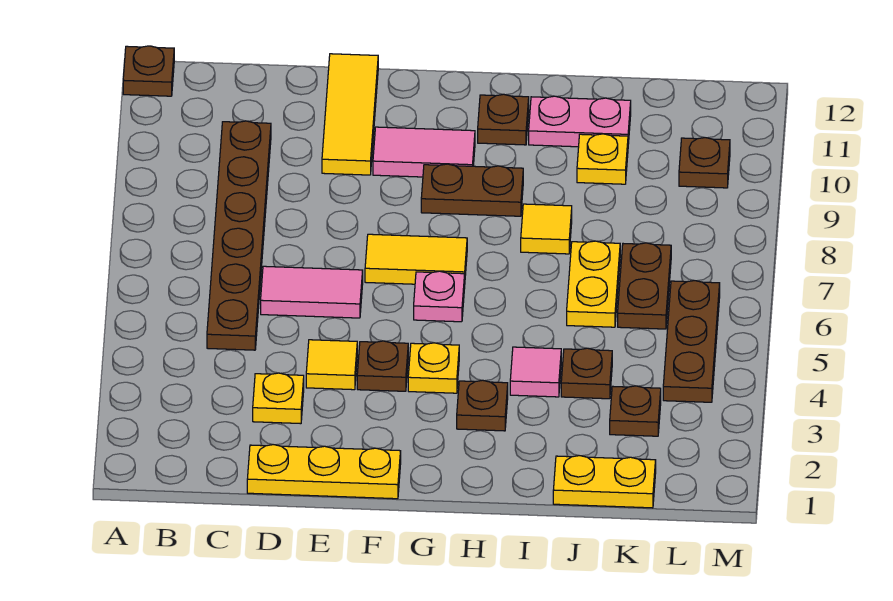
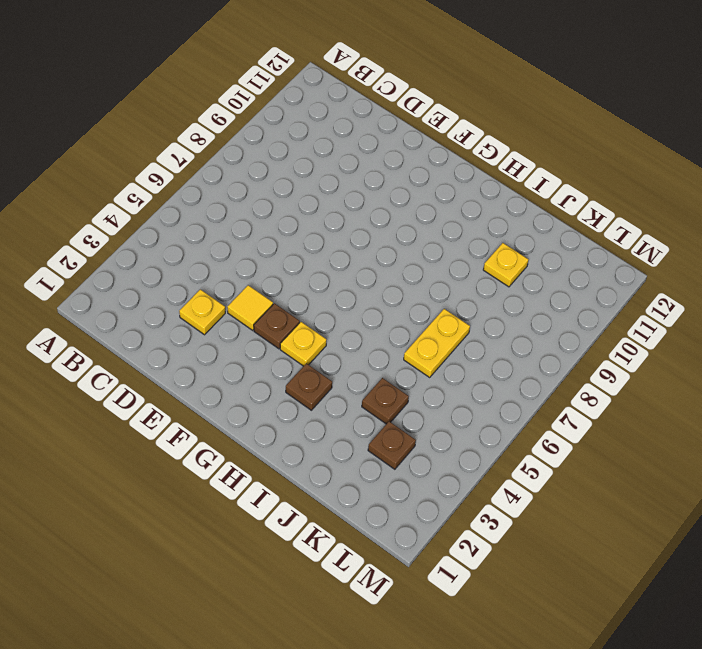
none -> brown plate A12 level 1
none -> brown plate C5:C10 level 1
none -> yellow plate D1:F1 level 1

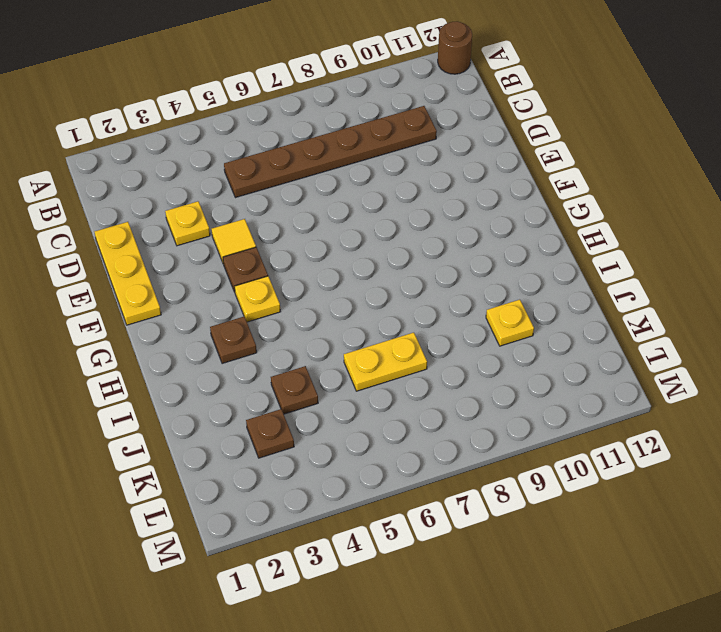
brown round brick A12 level 1 -> brown plate A12 level 1
none -> pink tile D6:E6 level 1
none -> yellow tile E10:E12 level 1
none -> yellow tile F7:G7 level 1

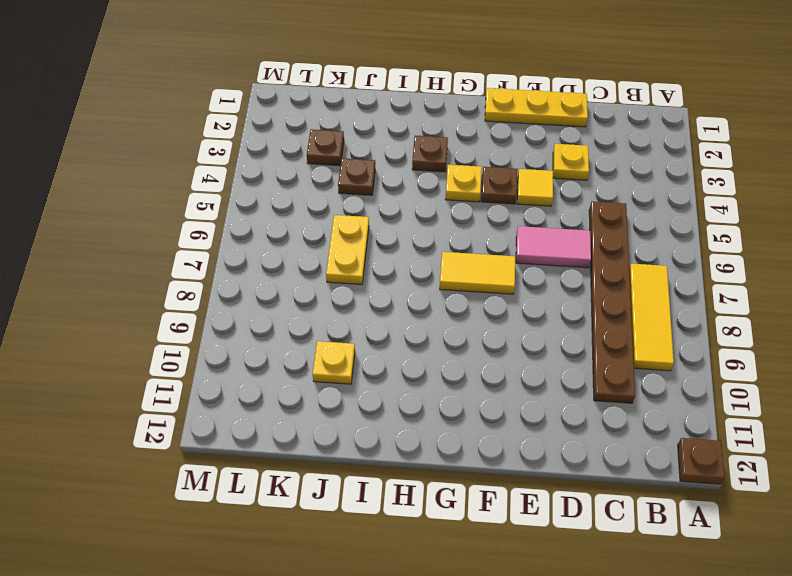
yellow tile B7:B9 level 1 -> yellow tile E10:E12 level 1
none -> pink tile F10:G10 level 1
none -> pink plate G6 level 1
none -> brown plate G9:H9 level 1

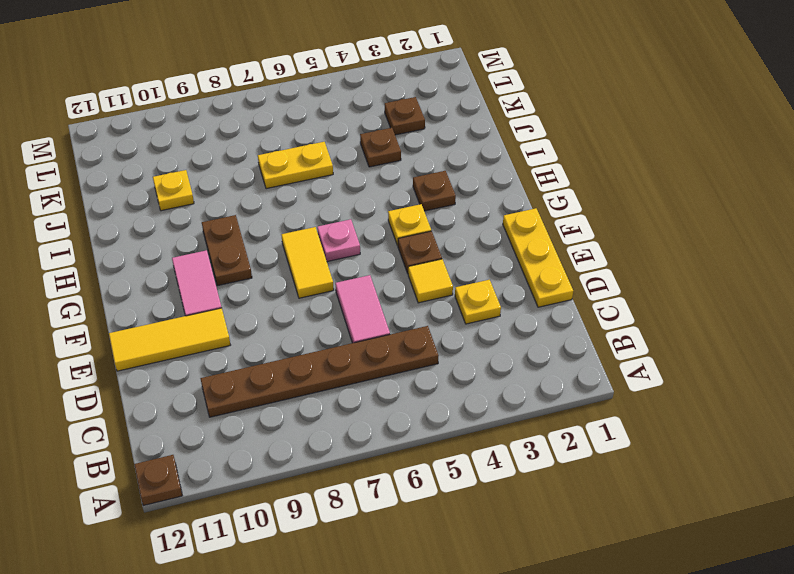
none -> brown plate H11 level 1
none -> pink tile I4 level 1
none -> yellow tile I8 level 1

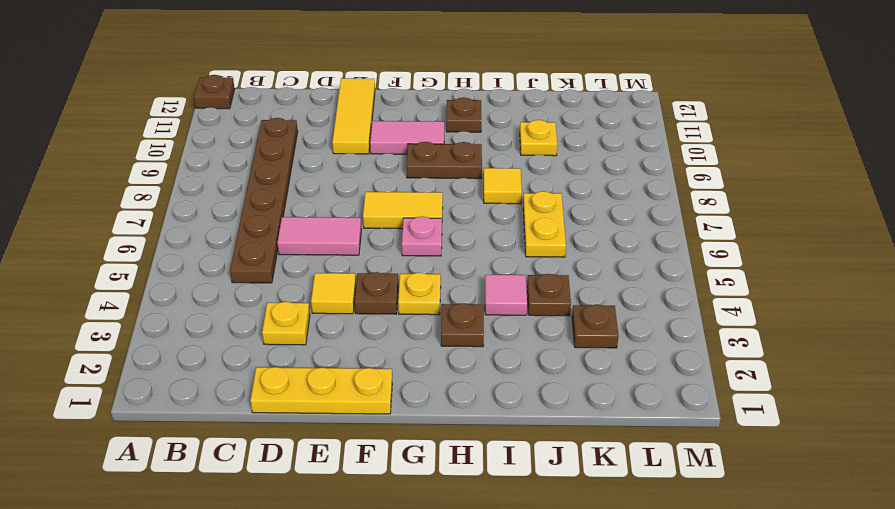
none -> pink plate I11:J11 level 1
none -> yellow plate J1:K1 level 1
none -> brown plate K6:K7 level 1

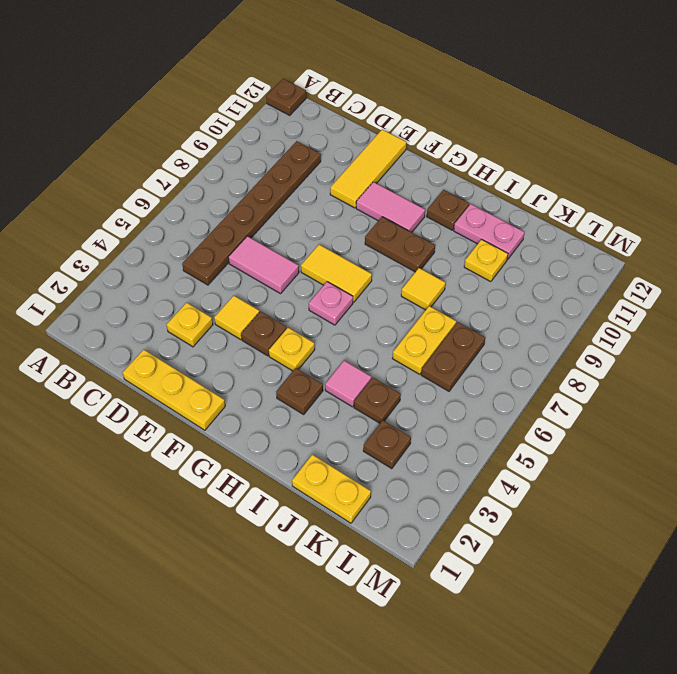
none -> brown plate L4:L6 level 1
none -> brown plate L10 level 1

